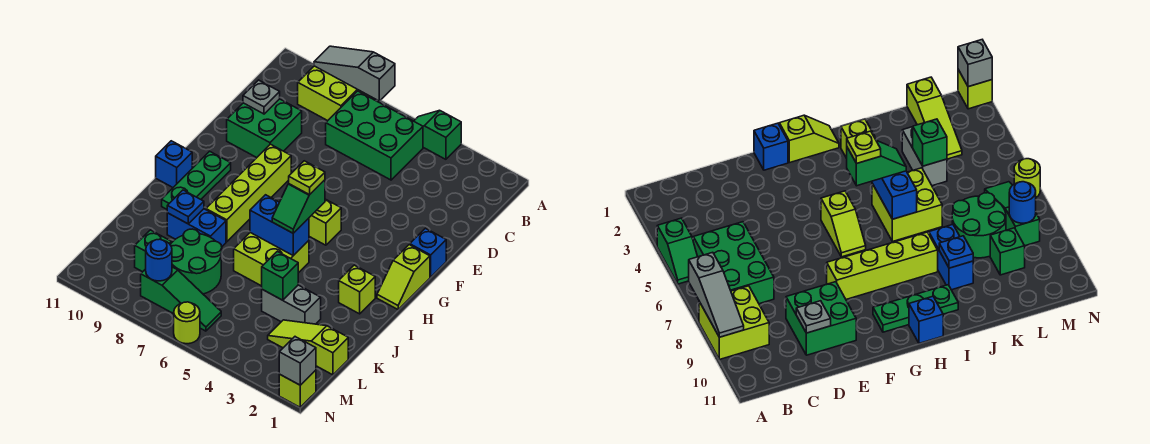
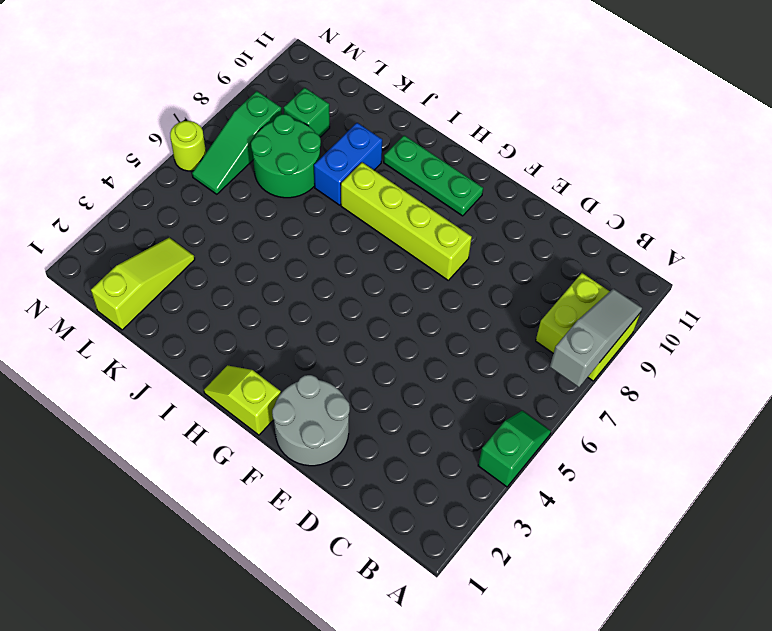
grey round brick E1:F2 level 1 -> blue brick F1 level 1
none -> green brick B5:C7 level 1
none -> green brick D9:E10 level 1
none -> lime slope G5:G6 level 1 top 5

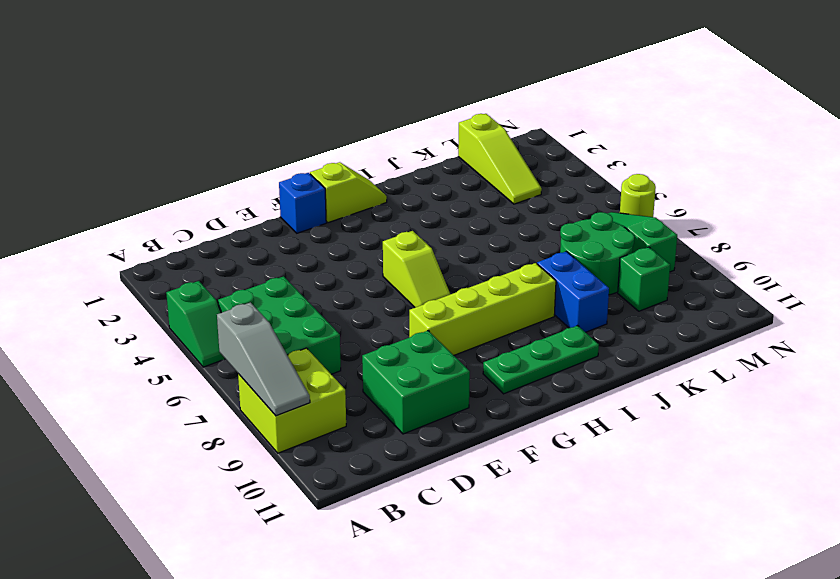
none -> blue brick H11 level 1
none -> lime brick I2 level 1
none -> lime brick I5:J6 level 1

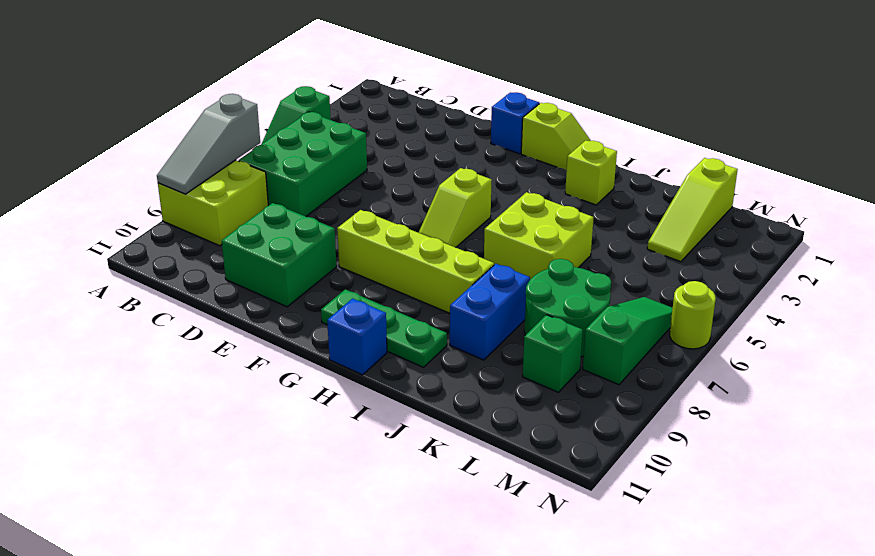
none -> grey brick K3:K4 level 1
none -> lime brick N1 level 1
none -> grey plate D10 level 2

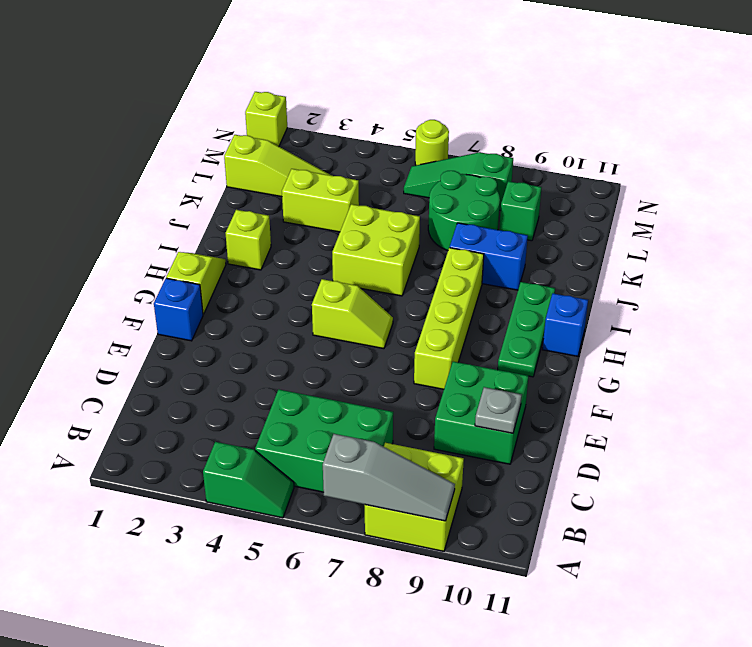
lime brick K3:K4 level 1 -> grey brick K3:K4 level 1
none -> blue brick I5:I6 level 2
none -> blue plate J9 level 2
none -> green brick K4 level 2

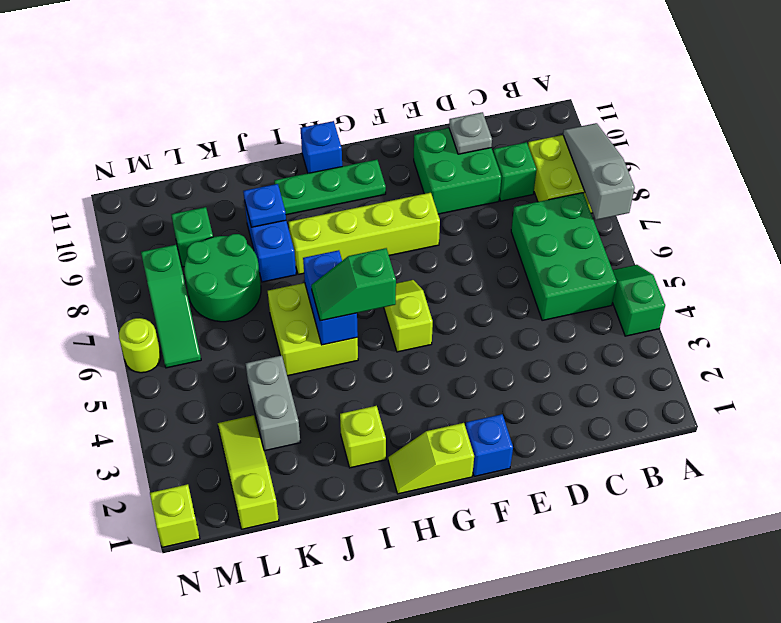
green brick C9 level 1 -> green brick K4 level 2
none -> blue round brick M8 level 2
none -> grey brick N1 level 2
none -> lime plate H5 level 4

